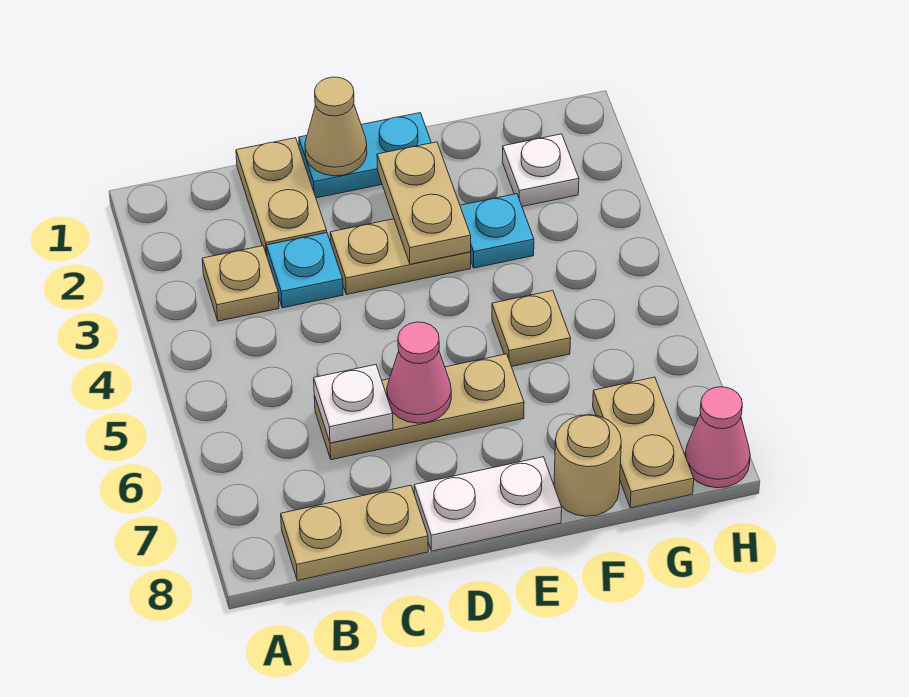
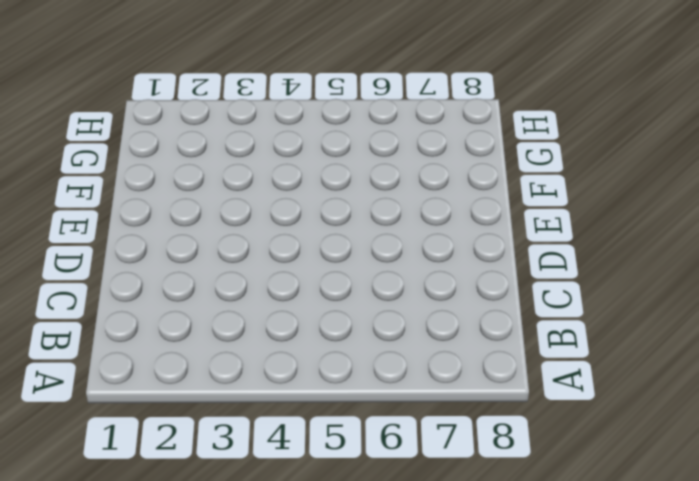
none -> tan plate B3 level 1
none -> tan plate B8:C8 level 1
none -> tan plate C1:C2 level 1

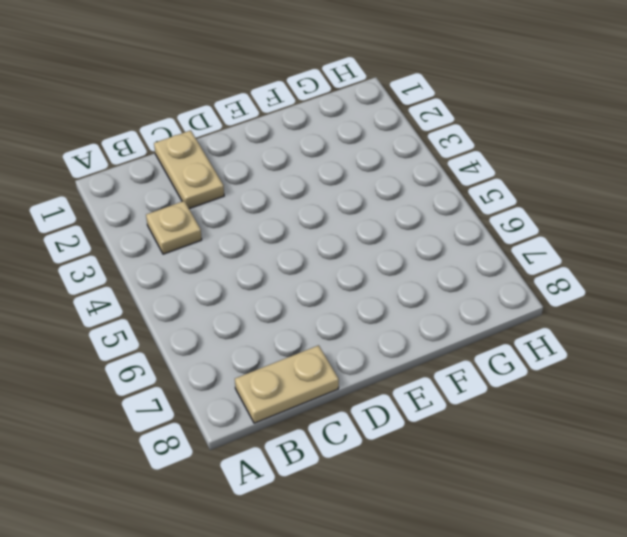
none -> cyan plate C3 level 1
none -> tan plate C6:E6 level 1
none -> cyan plate D1:E1 level 1

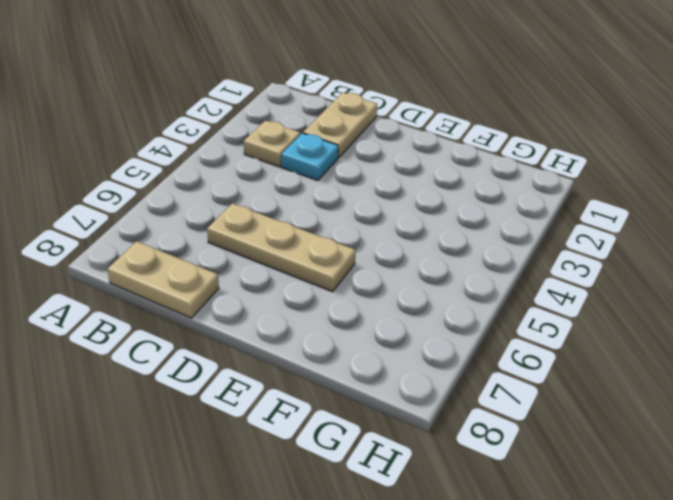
none -> cyan plate D1:E1 level 1
none -> tan plate D3:E3 level 1
none -> white plate D8:E8 level 1

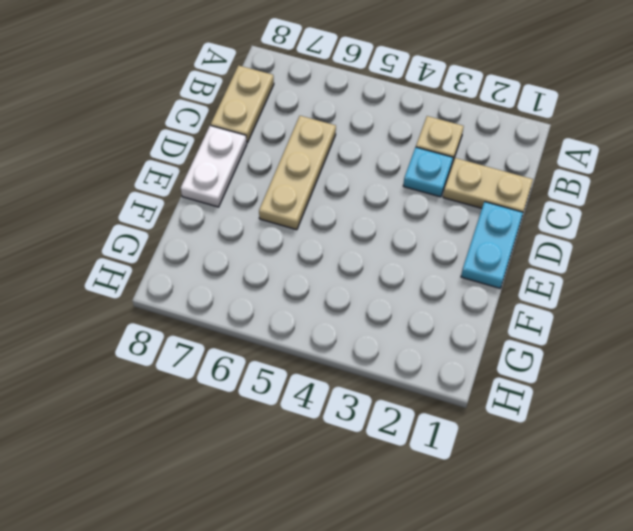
none -> tan plate D3:E3 level 1
none -> cyan plate F3 level 1
none -> tan plate F5 level 1

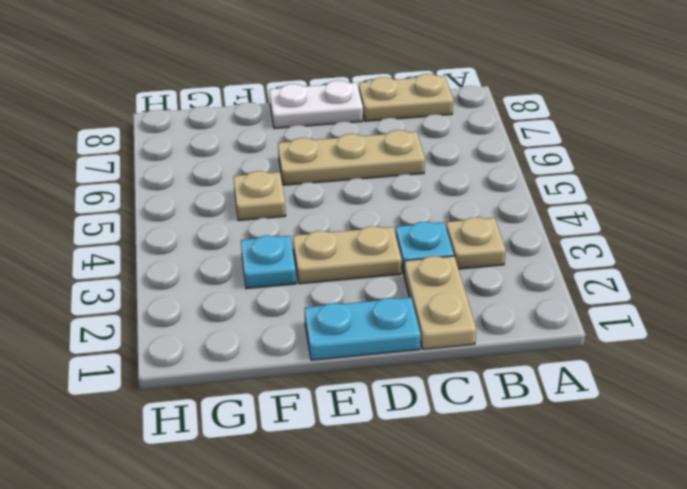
none -> tan round brick F8 level 1
none -> white plate G2 level 1
none -> tan plate G7:G8 level 1

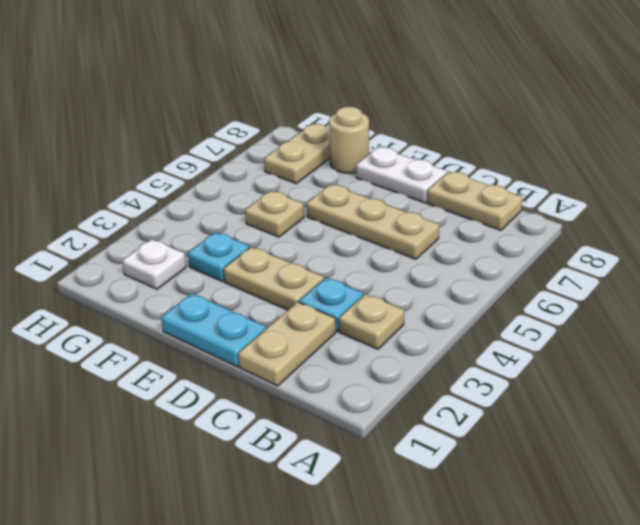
none -> pink cone H8 level 1
none -> white plate C6 level 2
none -> tan cone D1 level 2

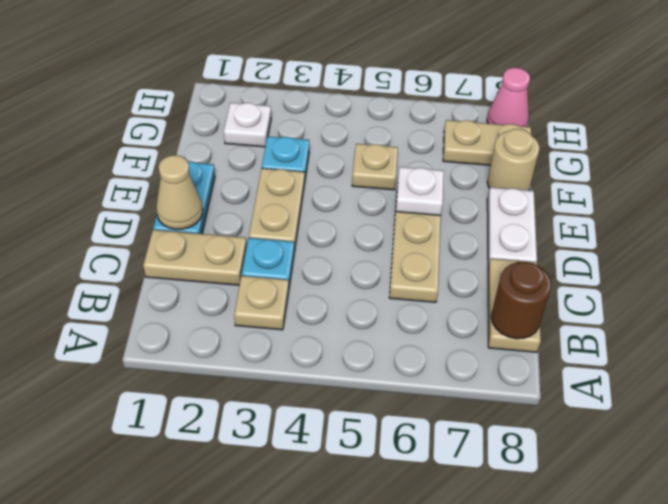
brown round brick B8 level 2 -> none
white plate E6 level 2 -> white plate C6 level 2
none -> pink cone D6 level 2
none -> tan plate E2:E3 level 2

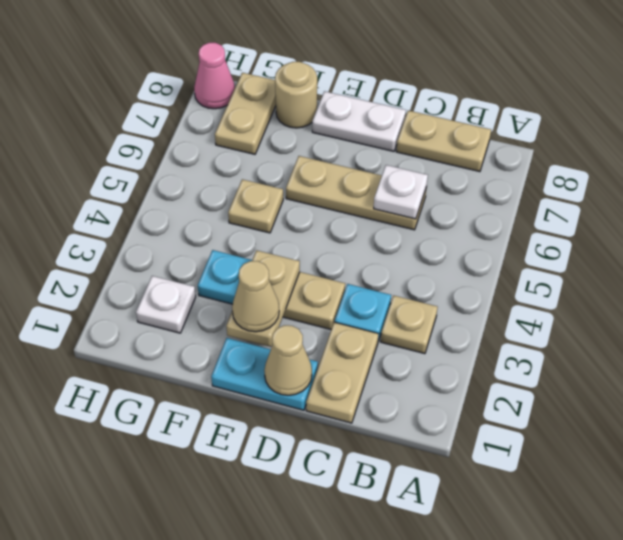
tan cone E2 level 3 -> none
none -> pink cone D6 level 2

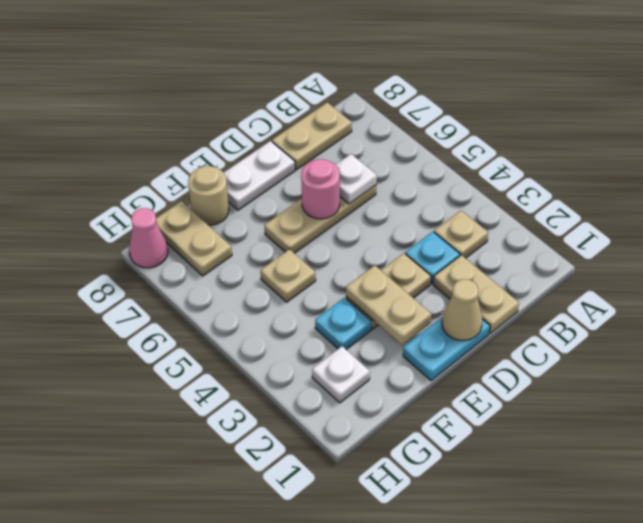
pink round brick D6 level 2 -> pink cone D6 level 2

